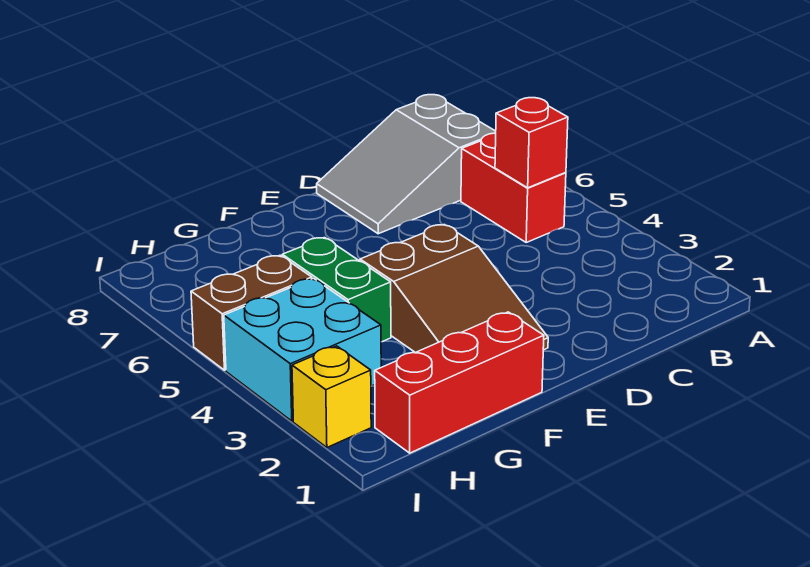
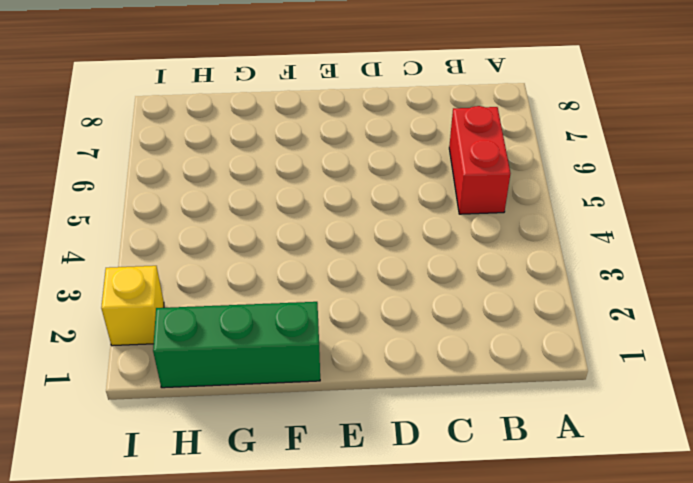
green brick F1:H1 level 1 -> red brick F1:H1 level 1
none -> grey slope B7:D8 level 1 top B
none -> brown slope E2:F4 level 1 top 4

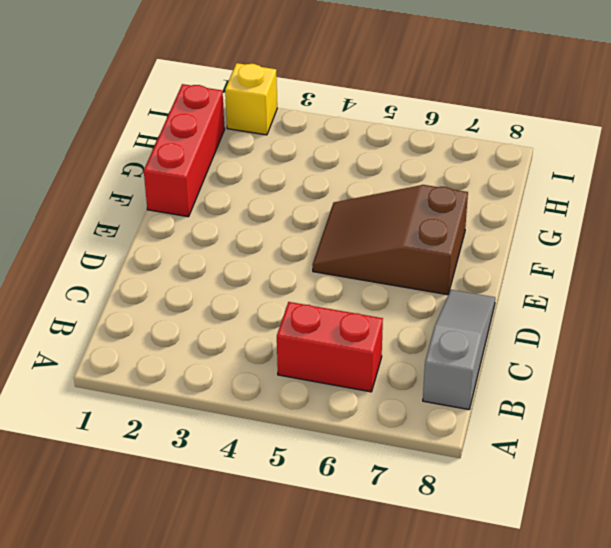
grey slope B8:D8 level 1 top B -> grey slope B7:D8 level 1 top B
brown slope E5:F7 level 1 top 7 -> brown slope E2:F4 level 1 top 4
none -> green brick G4:G5 level 1
none -> cyan brick H3:I4 level 1

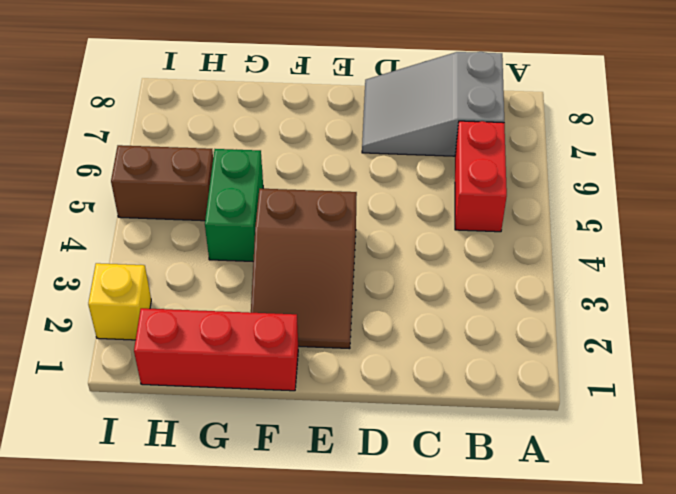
none -> cyan brick H3:I4 level 1
none -> red brick B5 level 2

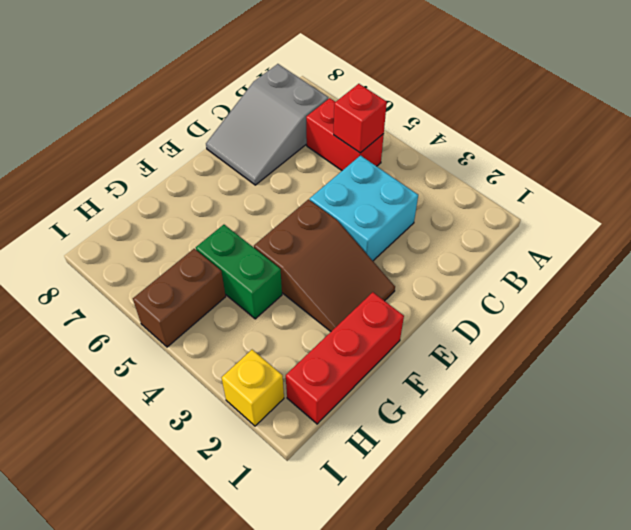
cyan brick C3:D4 level 1 -> cyan brick H3:I4 level 1

